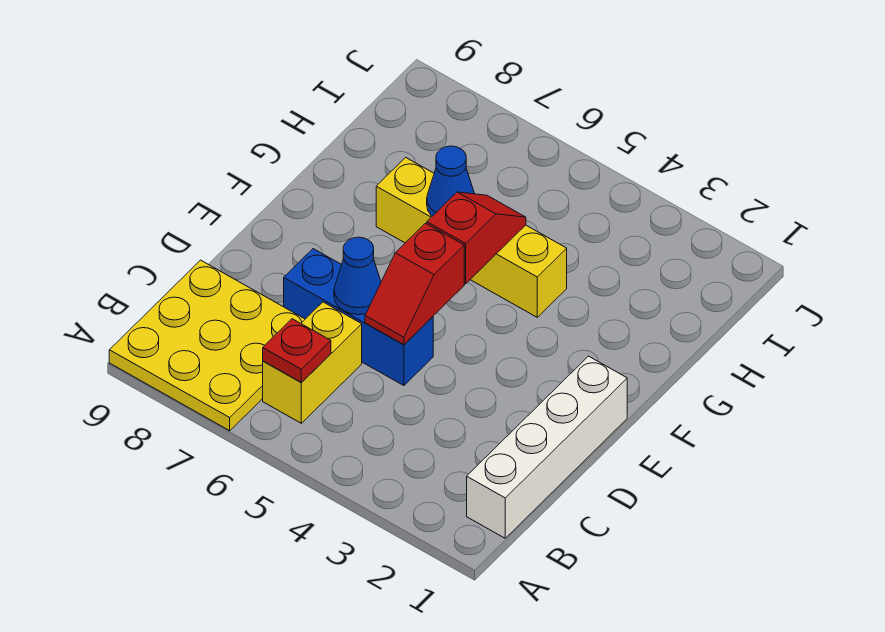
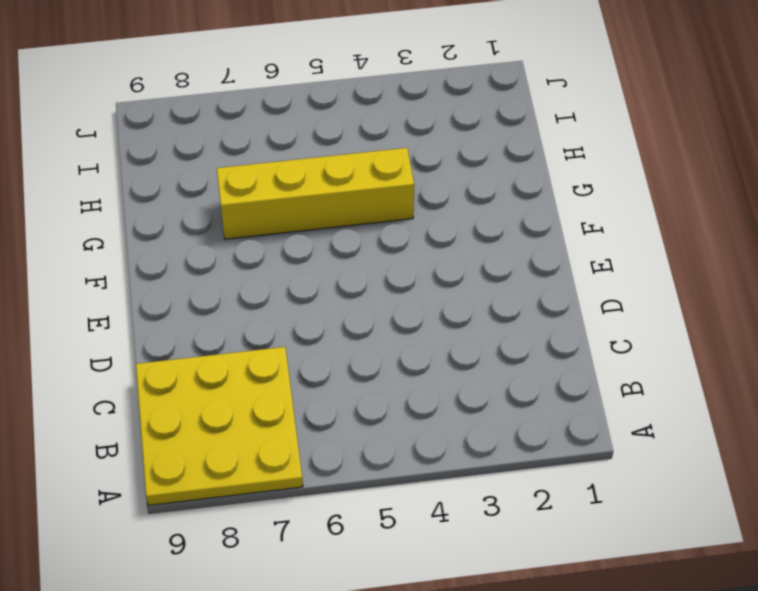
none -> white brick B1:E1 level 1
none -> yellow brick B6:C6 level 1

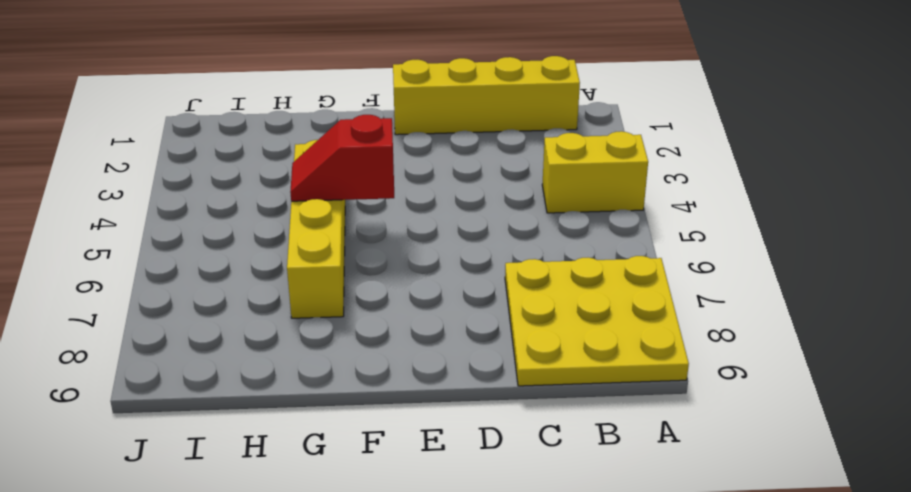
yellow brick A4:B4 level 1 -> yellow brick B6:C6 level 1
yellow brick B1:E1 level 1 -> white brick B1:E1 level 1
none -> blue brick D5:D7 level 1
none -> red plate B6 level 2

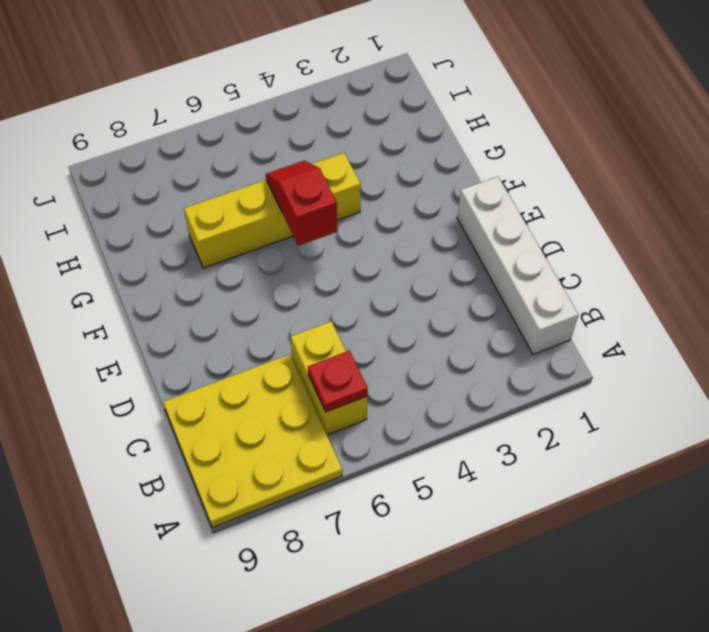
none -> blue brick D5:D7 level 1
none -> red slope D5:E5 level 2 top E

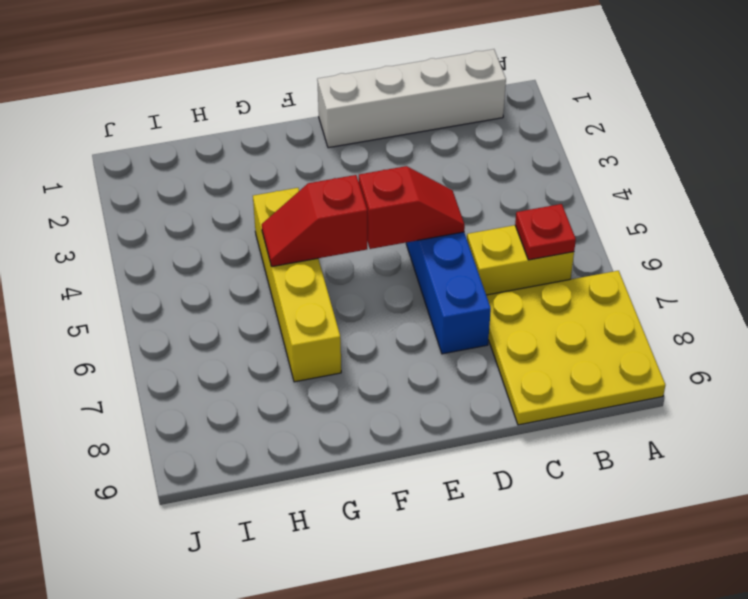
none -> blue cone D6 level 2
none -> blue cone G6 level 2

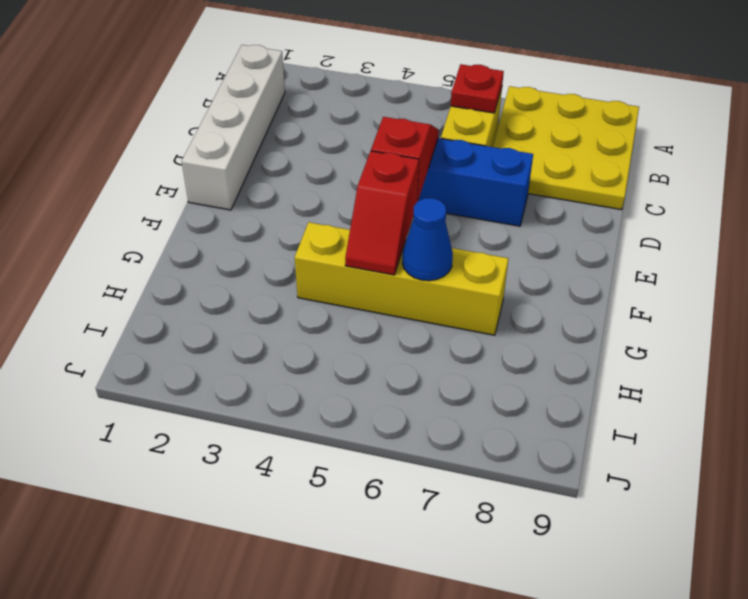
none -> blue cone D6 level 2

